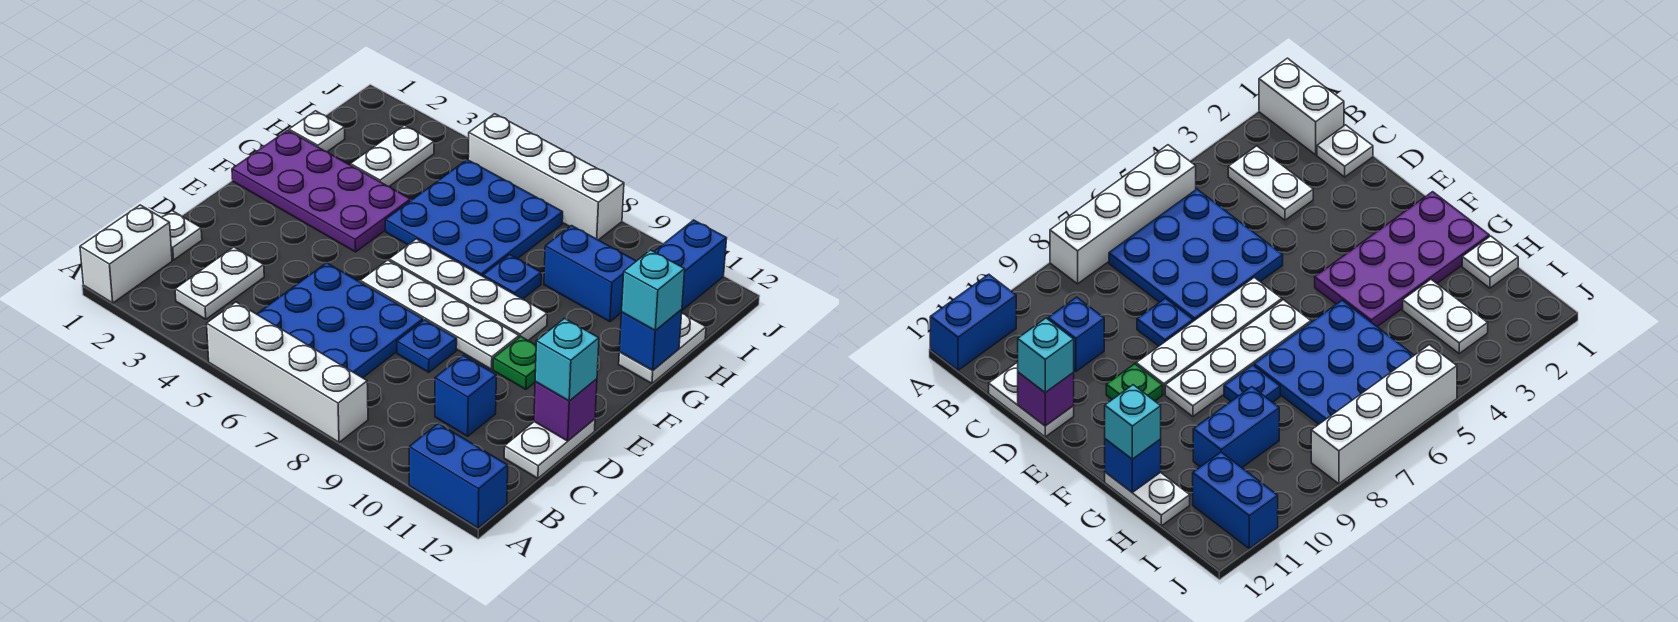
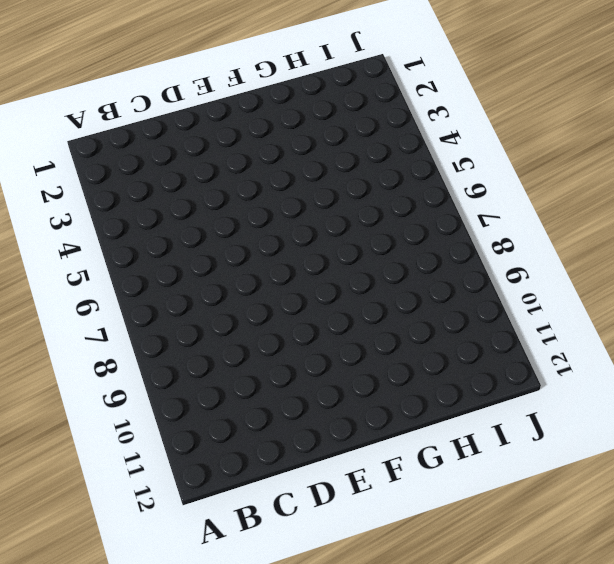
none -> white brick A1:B1 level 1
none -> white brick A5:A8 level 1
none -> blue brick A11:A12 level 1

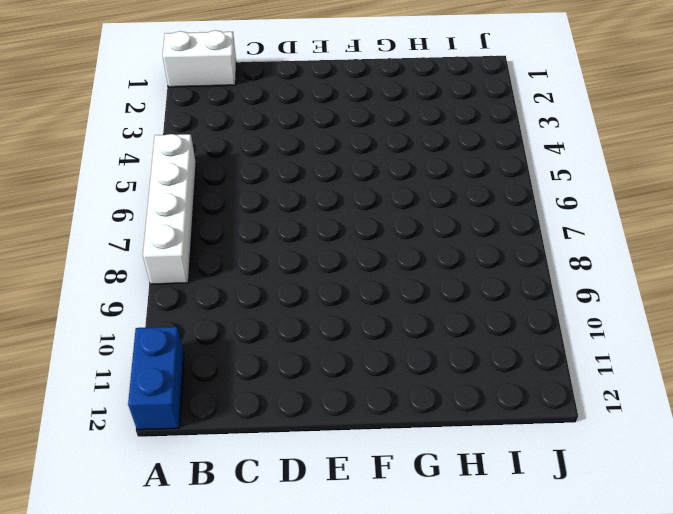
none -> white plate B3:C3 level 1
none -> blue plate B5:D7 level 1
none -> white plate C1 level 1

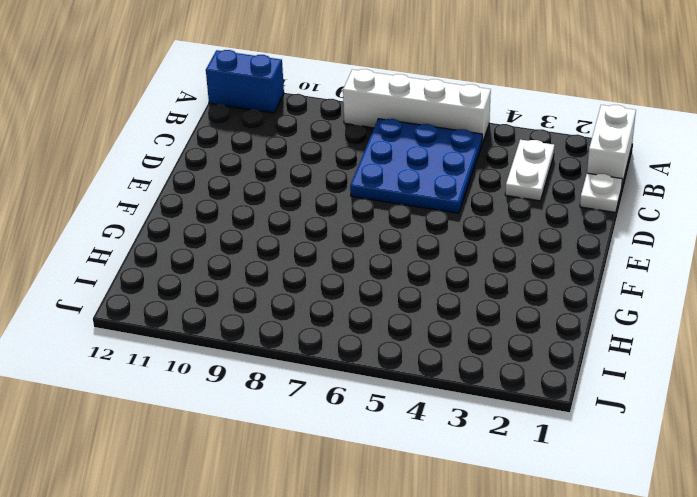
none -> blue brick C10 level 1
none -> white plate C12:D12 level 1
none -> blue plate D8 level 1

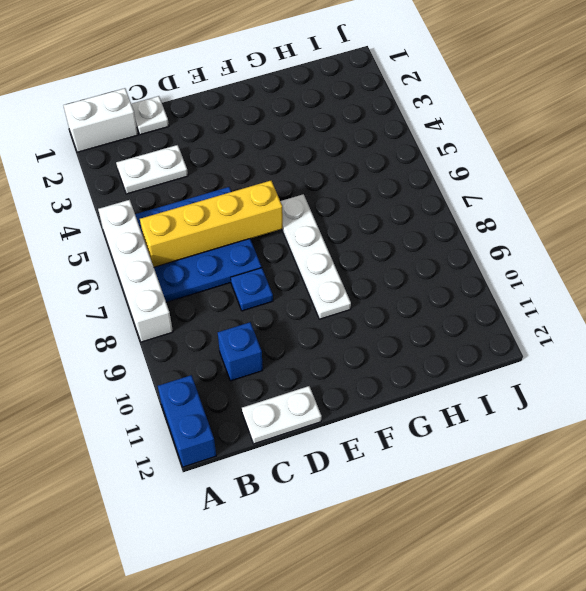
yellow brick B6:E6 level 2 -> none
none -> white plate E6:E9 level 1
none -> green plate E10 level 1
none -> purple plate F1:G4 level 1

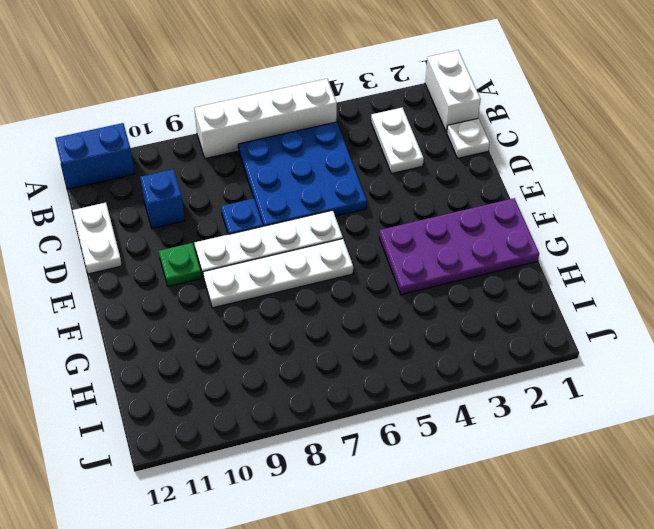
none -> blue plate G5:I7 level 1
none -> blue plate G8 level 1
none -> white plate G12:H12 level 1

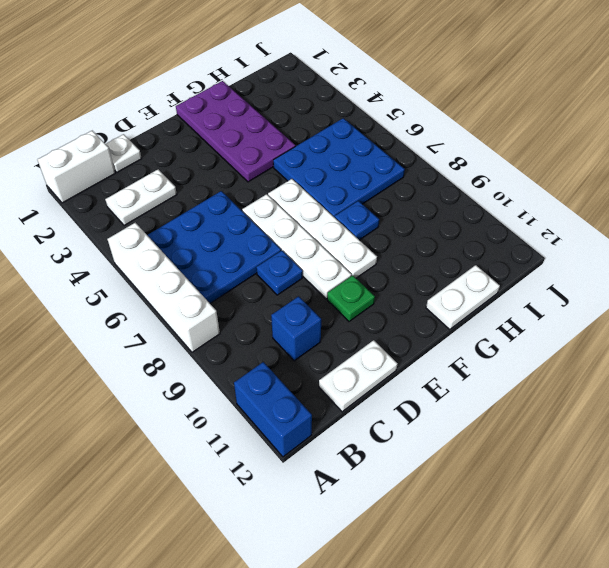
none -> white plate H1 level 1
none -> white plate H3:I3 level 1
none -> blue brick H9:H10 level 1

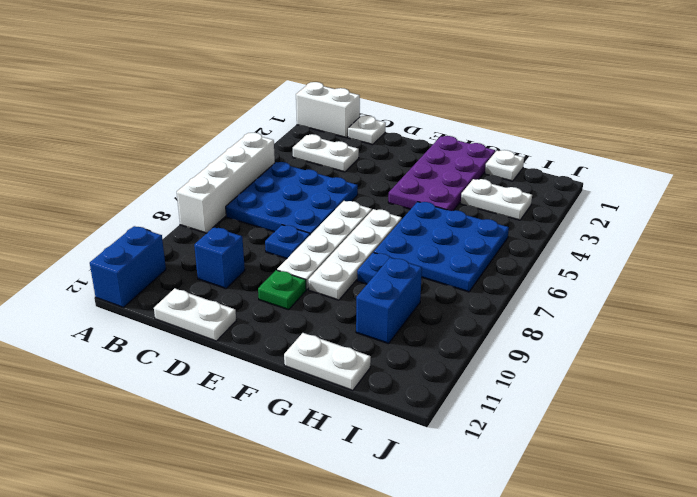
none -> blue brick I11:J11 level 1
none -> white brick J5:J8 level 1
none -> purple brick D12 level 2

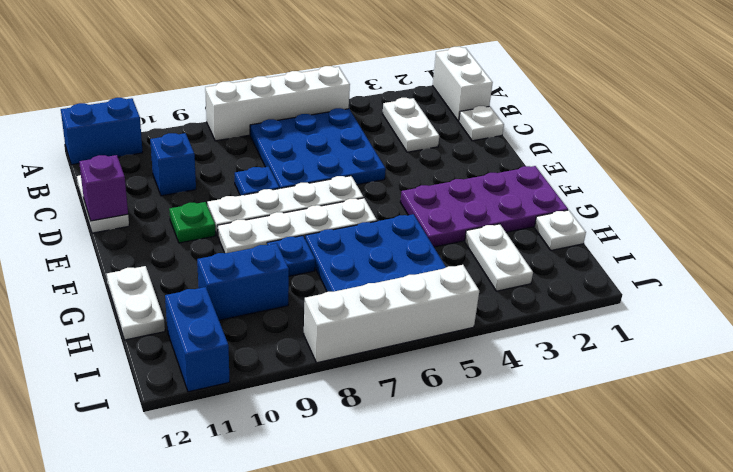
none -> blue brick G12 level 2
none -> cyan brick D12 level 3
none -> cyan brick G12 level 3

